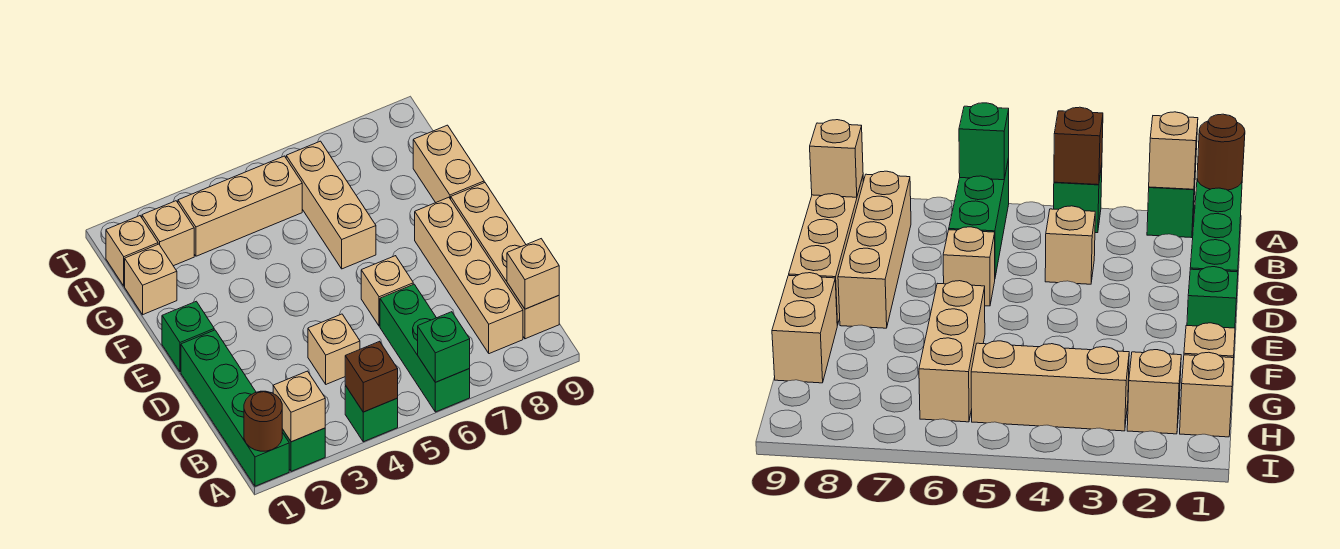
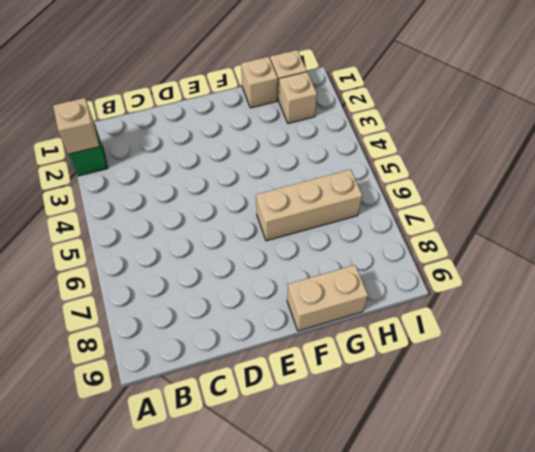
none -> green brick A1:D1 level 1
none -> green brick A4 level 1
none -> green brick A6:C6 level 1

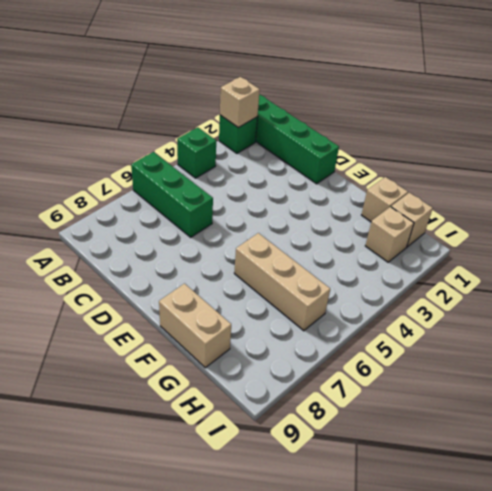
none -> tan brick B8:E8 level 1
none -> tan brick B9:E9 level 1
none -> tan brick C4 level 1

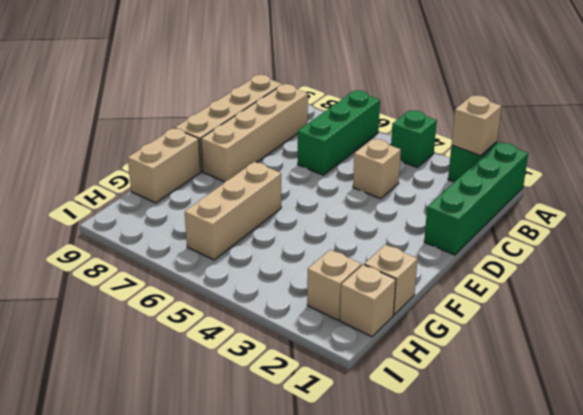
none -> tan brick D6 level 1
none -> green brick E1 level 1
none -> tan brick H3:H5 level 1

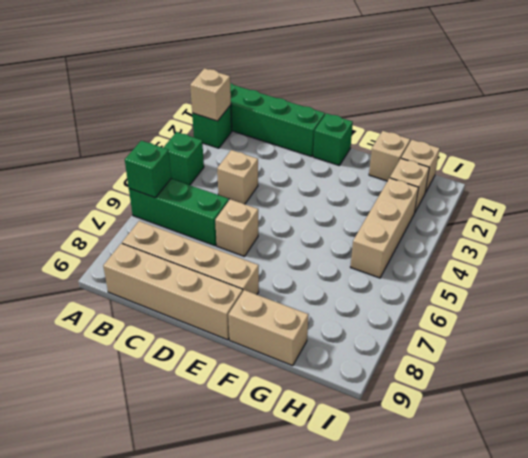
none -> tan brick F6:H6 level 1
none -> brown round brick A1 level 2
none -> brown brick A4 level 2

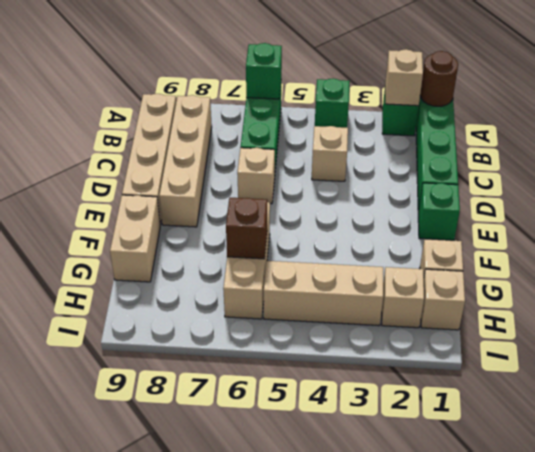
brown brick G6 level 2 -> brown brick A4 level 2
none -> tan brick B9 level 2

